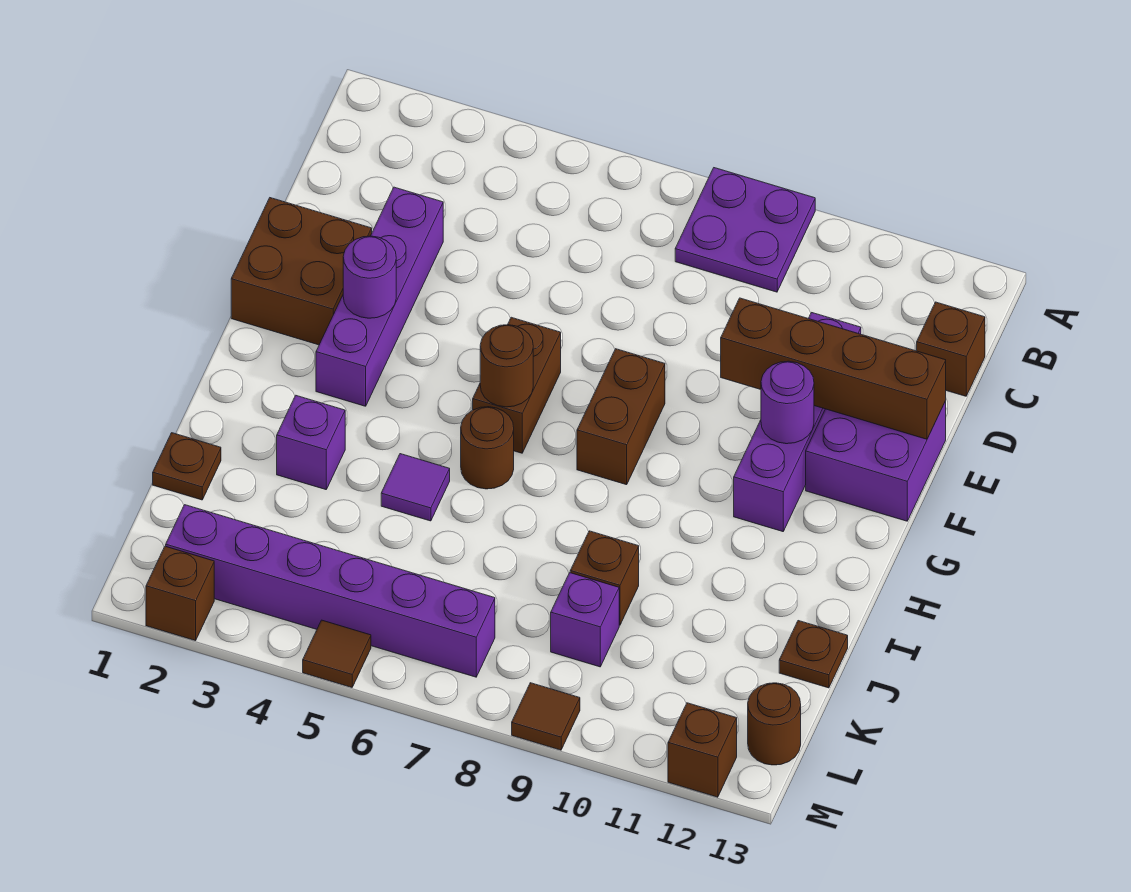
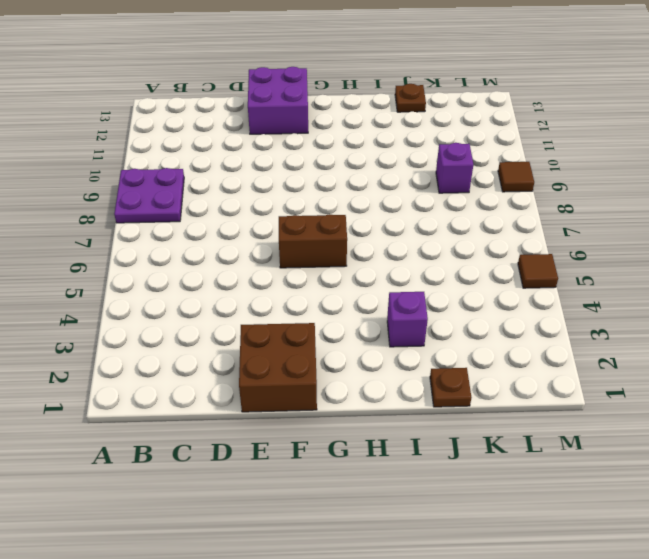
none -> brown brick C13 level 1
none -> purple brick D3:G3 level 1
none -> purple brick D11:G11 level 1

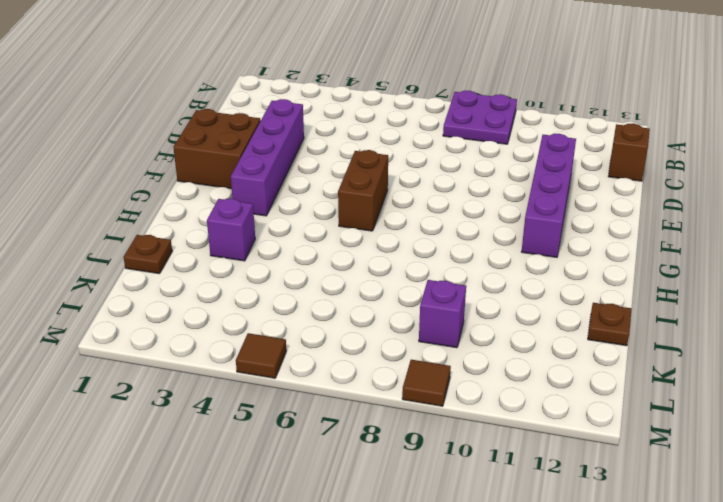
none -> purple brick E12:F13 level 1
none -> brown brick F8:G8 level 1
none -> brown round brick H6 level 1

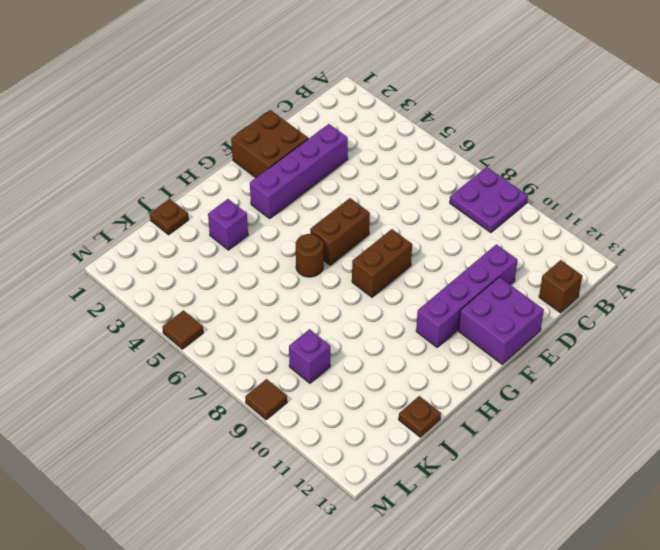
none -> purple tile I5 level 1
none -> brown brick J9 level 1
none -> purple brick L2:L7 level 1

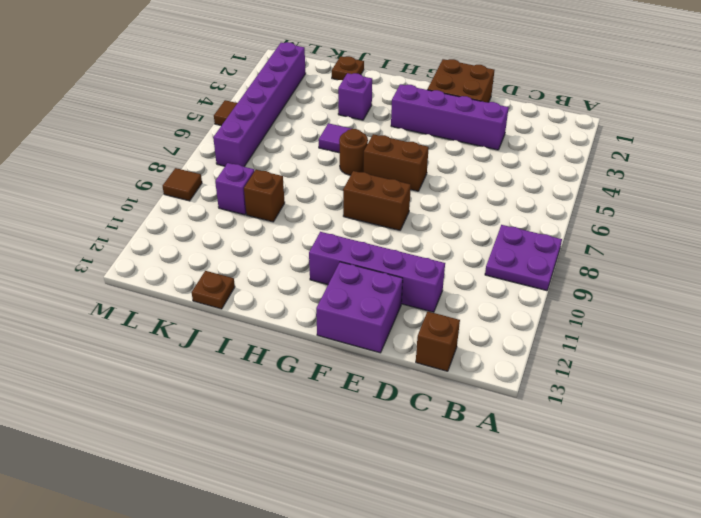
none -> brown round brick L13 level 1
none -> brown brick M2 level 1
none -> brown brick M12 level 1

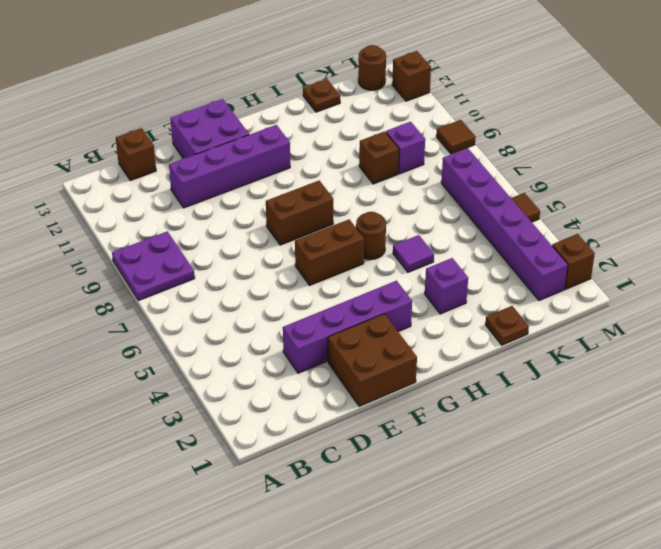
none -> brown brick E10:E13 level 2
none -> purple round brick F3 level 2
none -> purple round brick F11 level 2

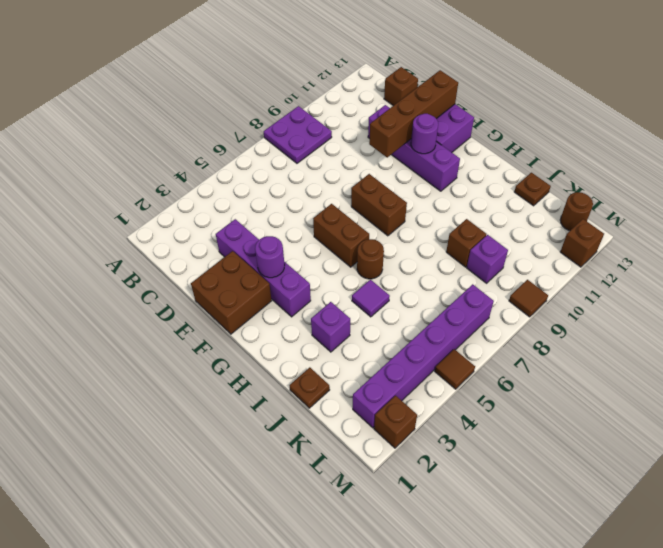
none -> brown round brick G6 level 2

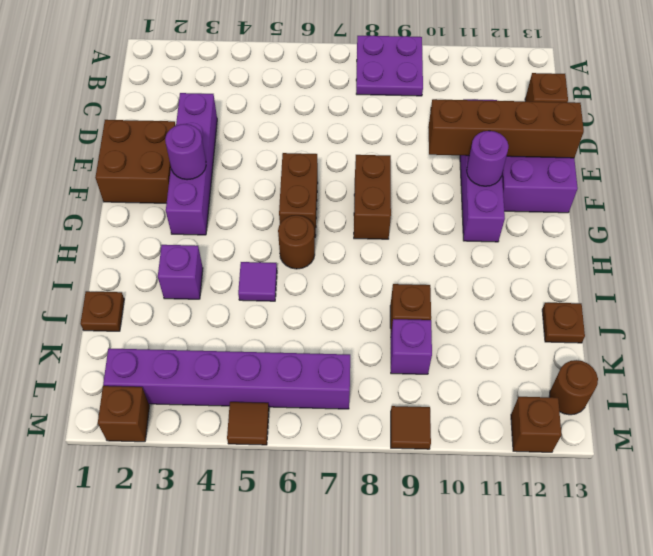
none -> brown round brick G6 level 2

